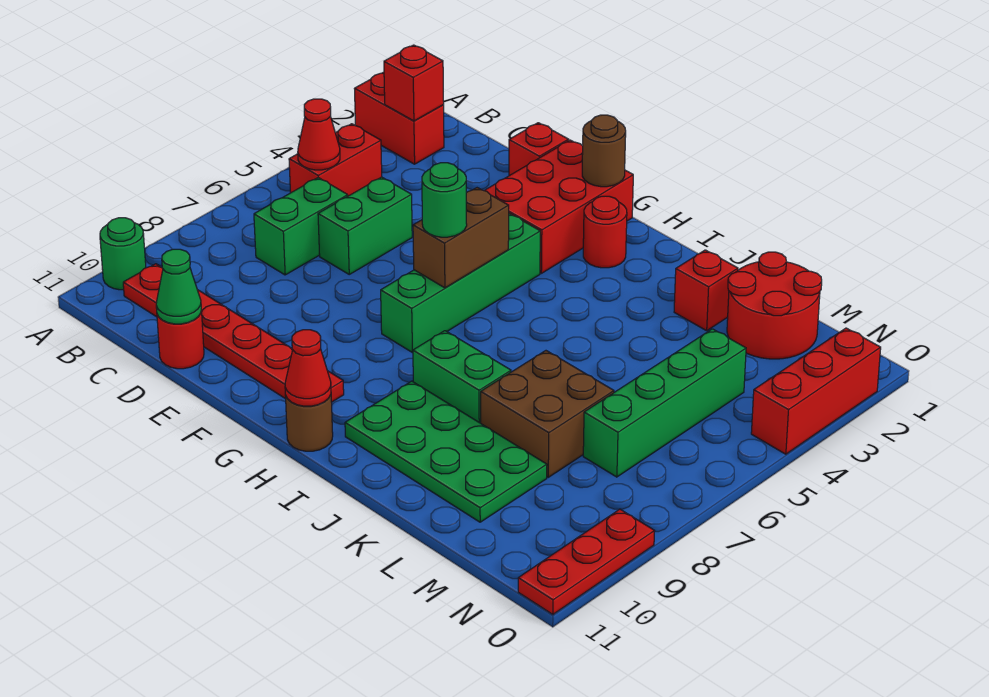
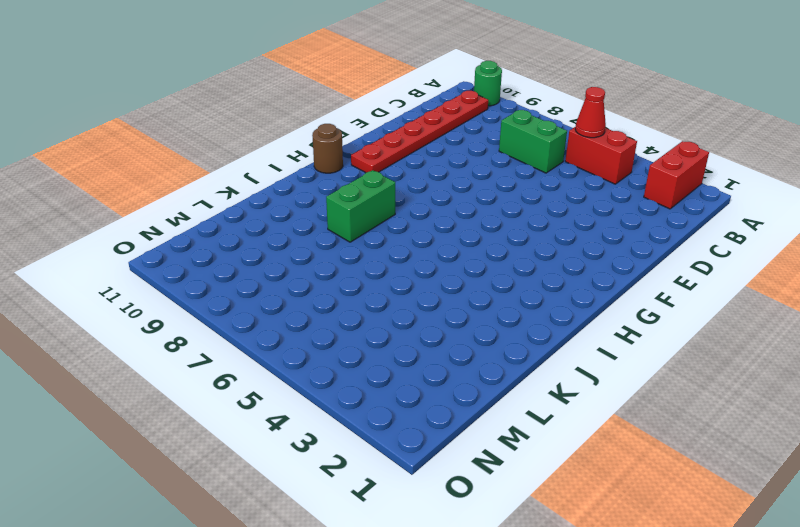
none -> green brick D5:D6 level 1
none -> red round brick D11 level 1
none -> red brick E1 level 1

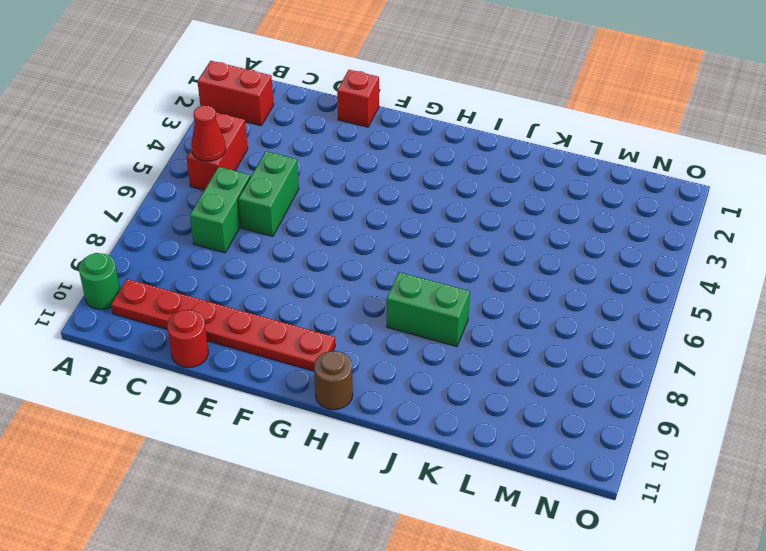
none -> red brick F1:G3 level 1
none -> green brick G4:G7 level 1
none -> red round brick H2 level 1

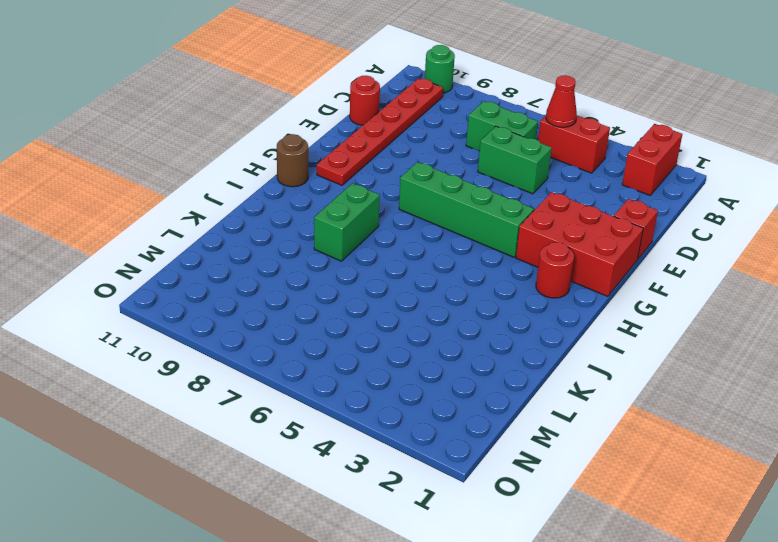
none -> green plate I9:L10 level 1
none -> red brick K2 level 1
none -> brown brick K7:L8 level 1

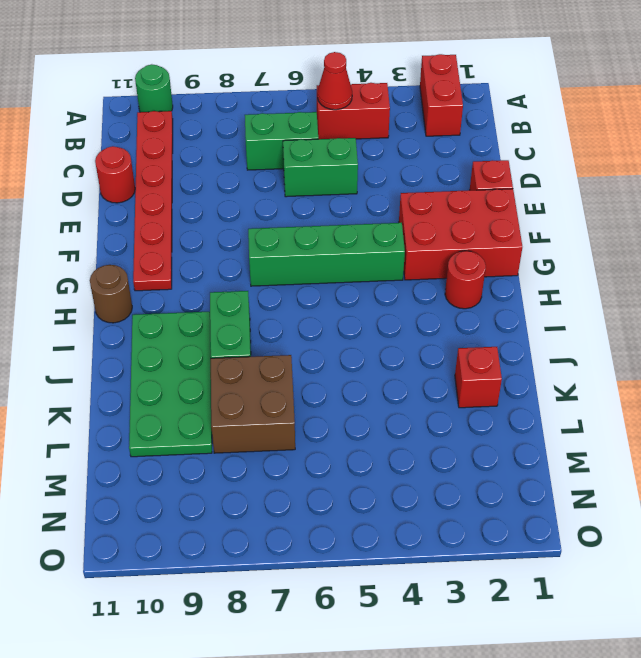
none -> red round brick L1:M2 level 1
none -> green brick M4:M7 level 1
none -> red brick O2:O4 level 1

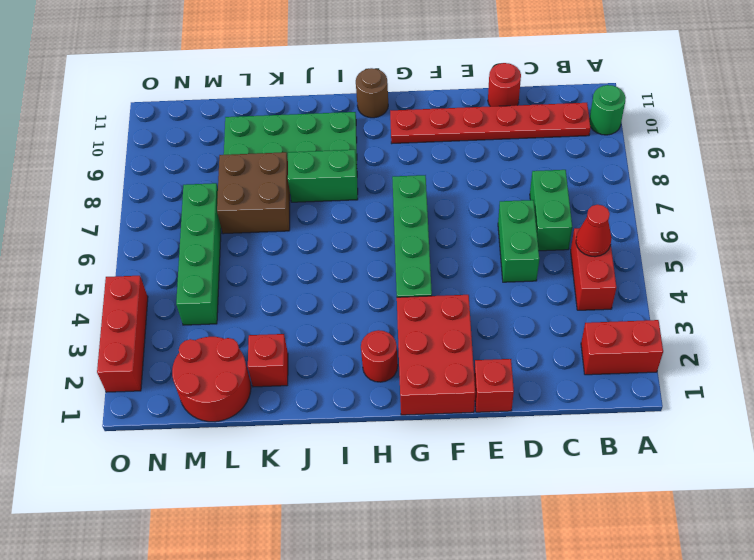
none -> red plate O9:O11 level 1
none -> red brick B2 level 2
none -> green cone D11 level 2

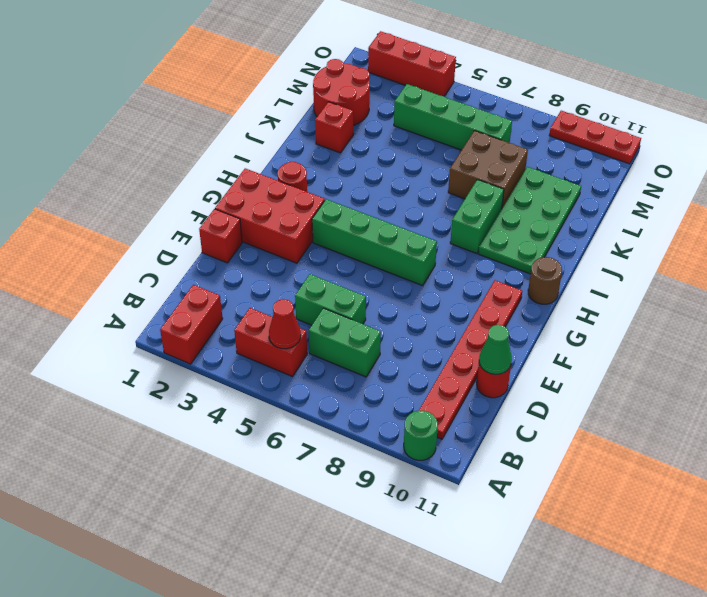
none -> red brick B2 level 2
none -> brown round brick G1 level 2
none -> brown brick G5:G6 level 2

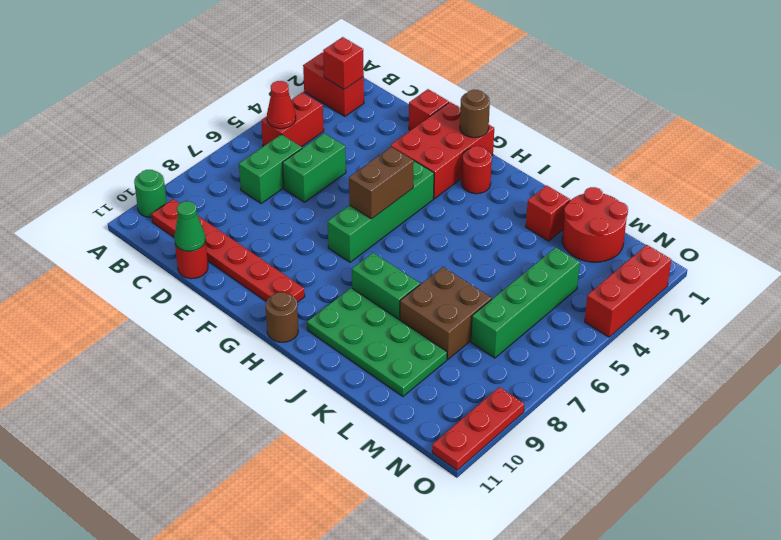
none -> red cone H11 level 2
none -> green round brick G6 level 3

